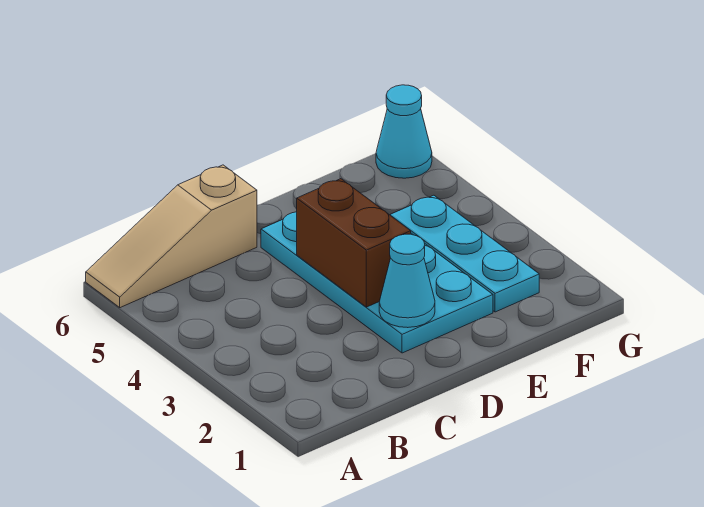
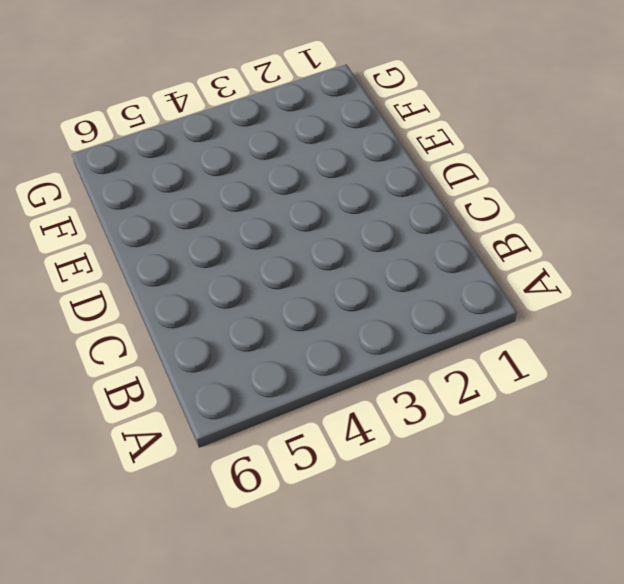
none -> tan slope A6:C6 level 1 top C
none -> cyan plate D2:E5 level 1

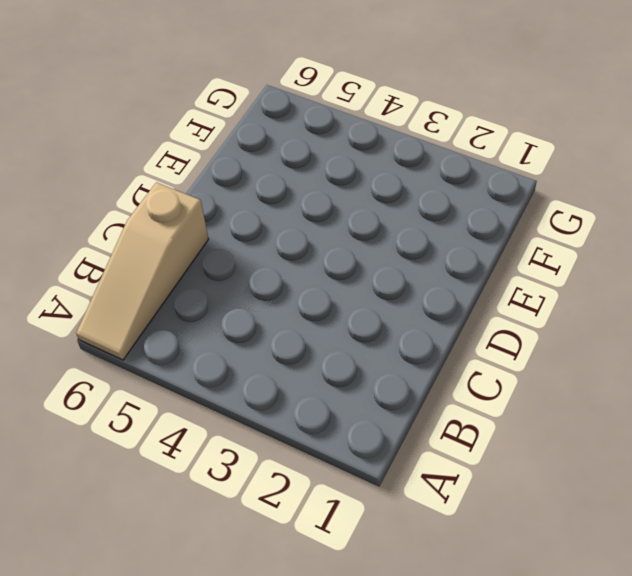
none -> cyan plate D2:E5 level 1
none -> cyan plate F2:F4 level 1

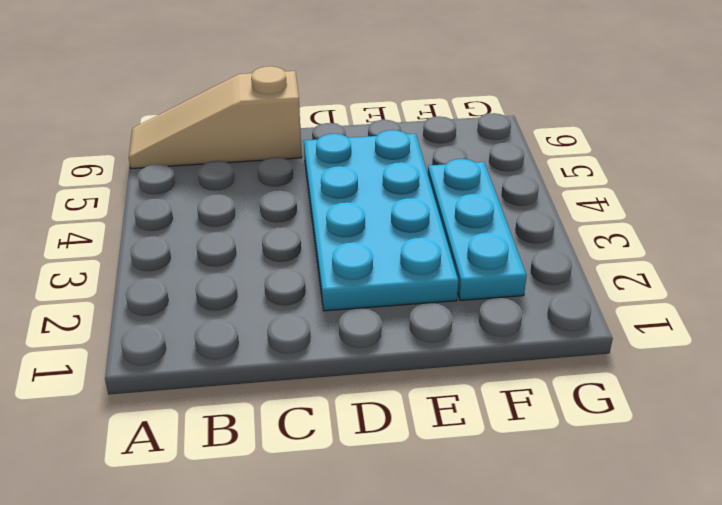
none -> cyan cone G6 level 1
none -> cyan cone D2 level 2

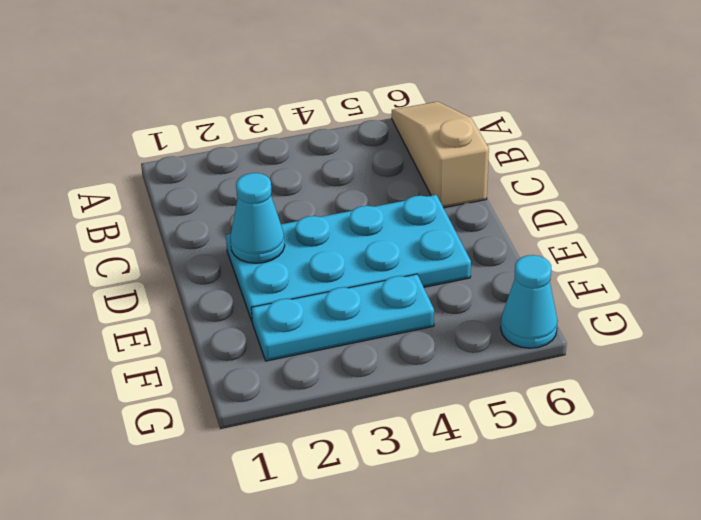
none -> brown brick D3:D4 level 2

